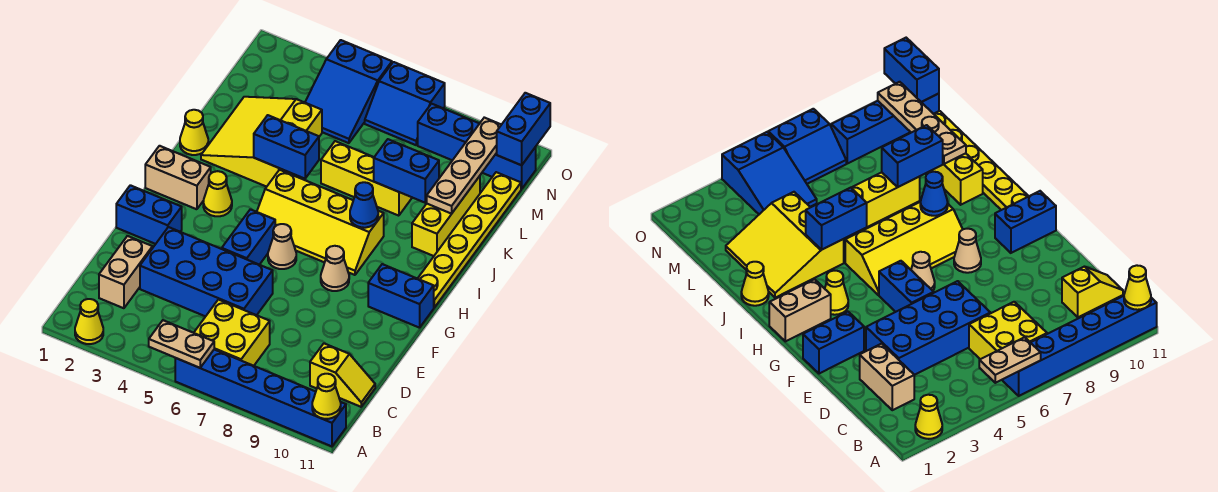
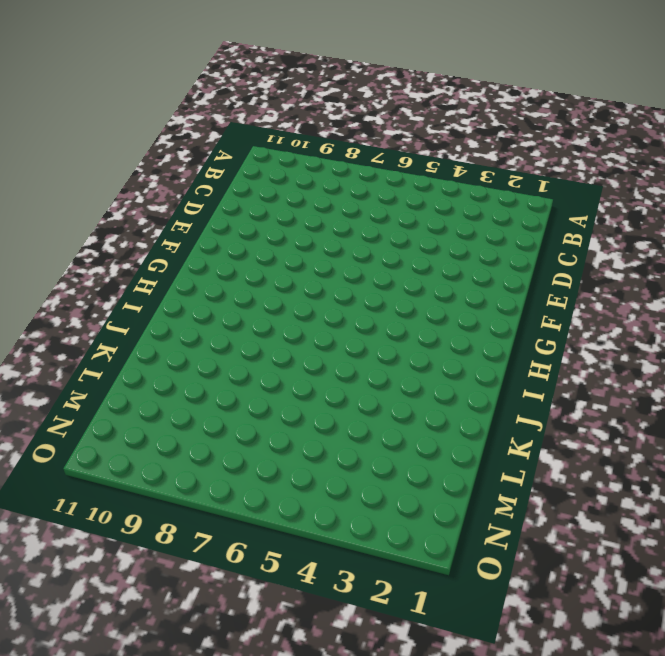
none -> yellow cone A2 level 1
none -> blue brick A6:A11 level 1
none -> yellow brick B6:C7 level 1

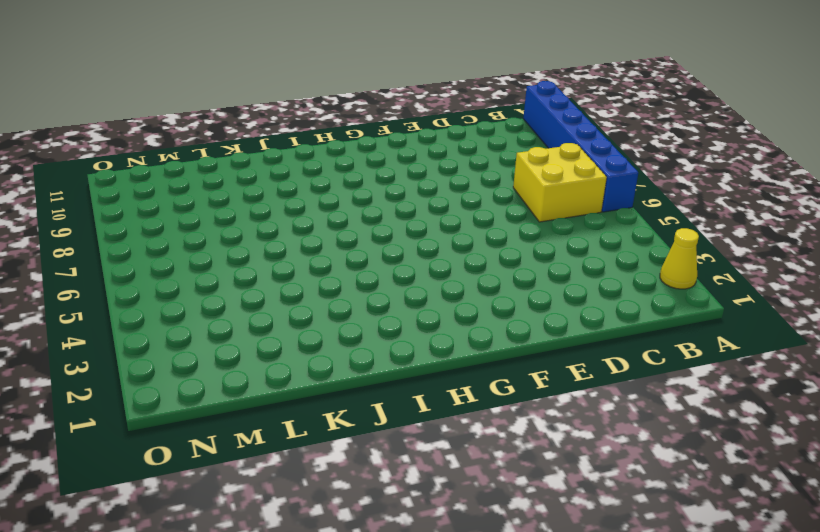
none -> tan brick C2:D2 level 1
none -> yellow slope C10:C11 level 1 top 10
none -> blue brick D3:E6 level 1

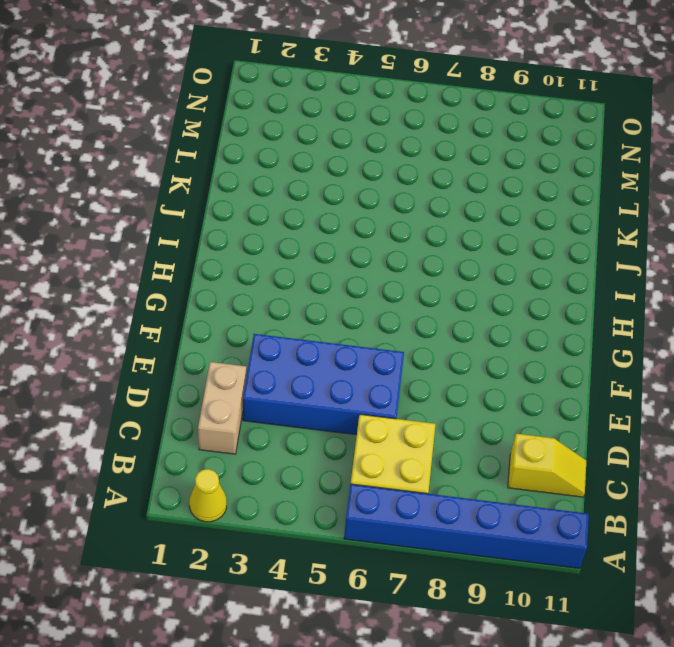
none -> blue brick F1:F2 level 1
none -> blue brick F5:G5 level 1
none -> tan cone G6 level 1

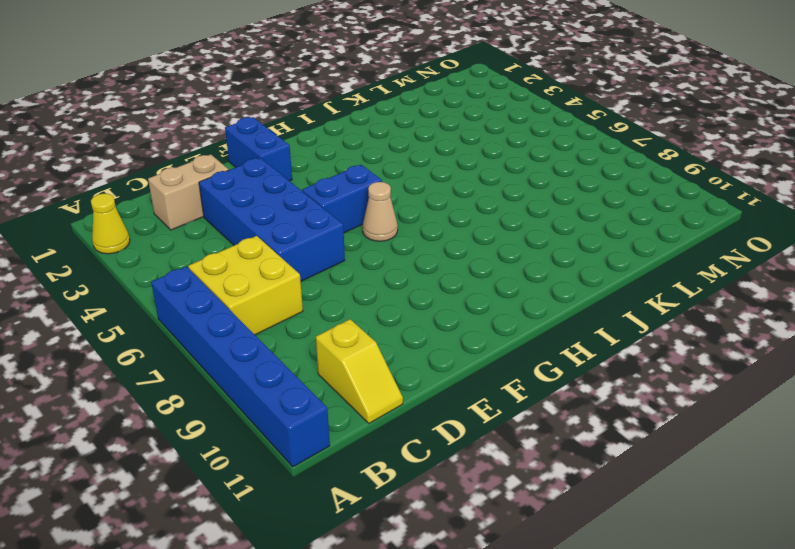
none -> tan cone G8 level 1
none -> blue brick G10:G11 level 1
none -> tan brick H1:H2 level 1

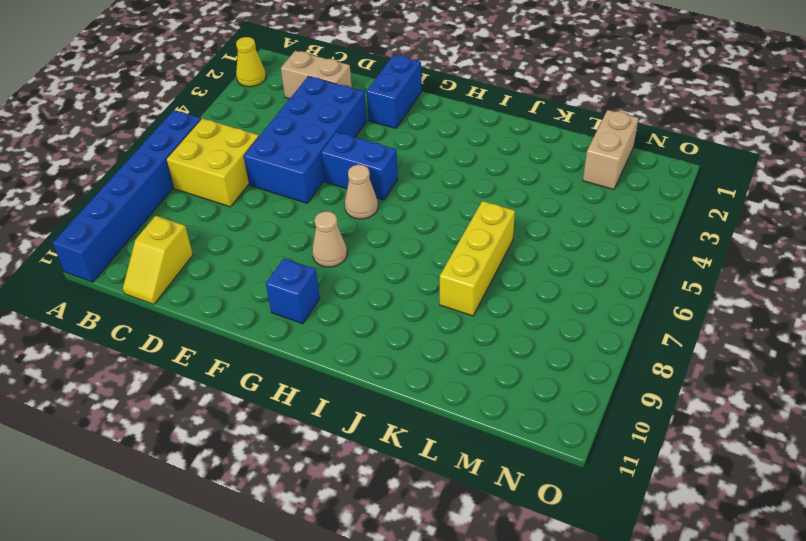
blue brick G10 level 1 -> blue brick G10:G11 level 1
tan brick M1:M2 level 1 -> tan brick H1:H2 level 1
none -> yellow cone H3 level 1
none -> yellow slope H5:I8 level 1 top I
none -> yellow plate H11:M11 level 1

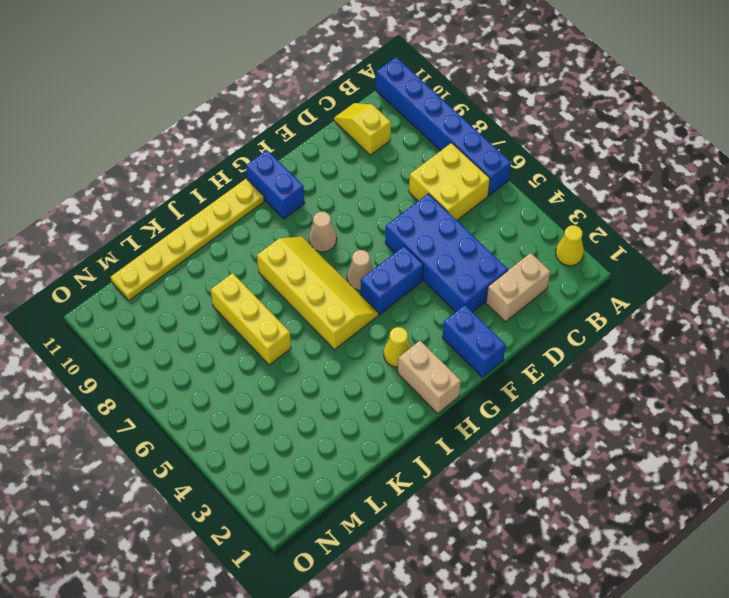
none -> yellow cone J1 level 1
none -> yellow slope J2:L4 level 1 top 4
none -> yellow brick J10:L10 level 1

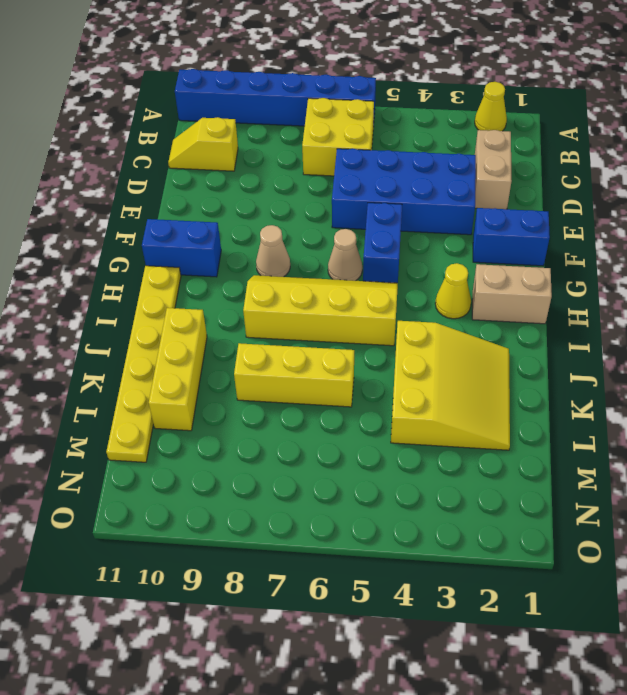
none -> yellow cone J1 level 1
none -> blue slope M4:O5 level 1 top O
none -> blue slope N6:O7 level 1 top O

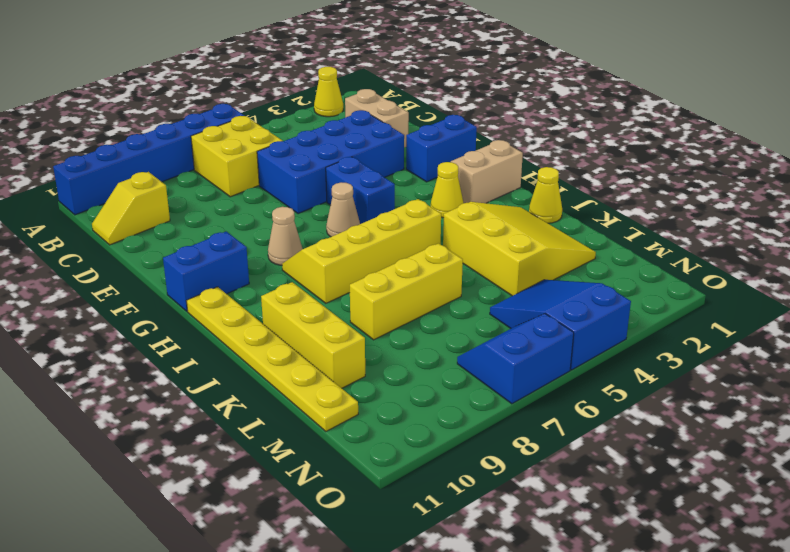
none -> blue brick N8:N11 level 1
none -> tan plate A5:A6 level 2
none -> yellow cone A11 level 2

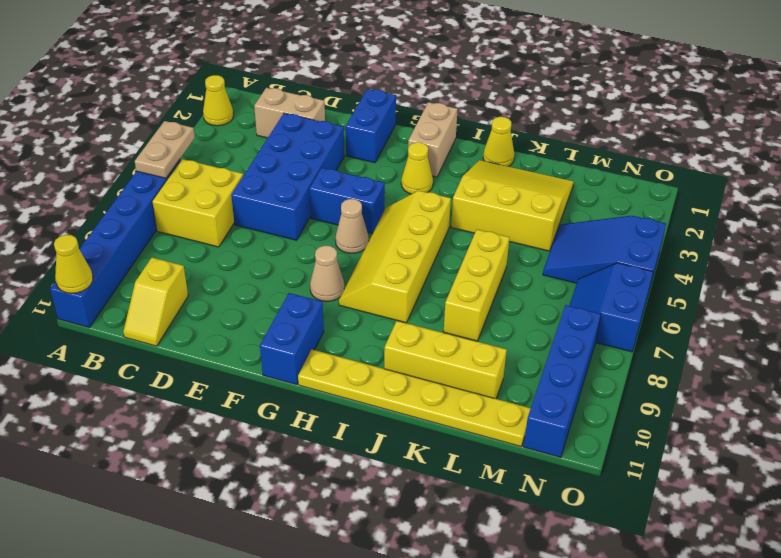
none -> blue cone I8 level 2
none -> blue brick J4:J5 level 2
none -> blue brick K8:K9 level 2

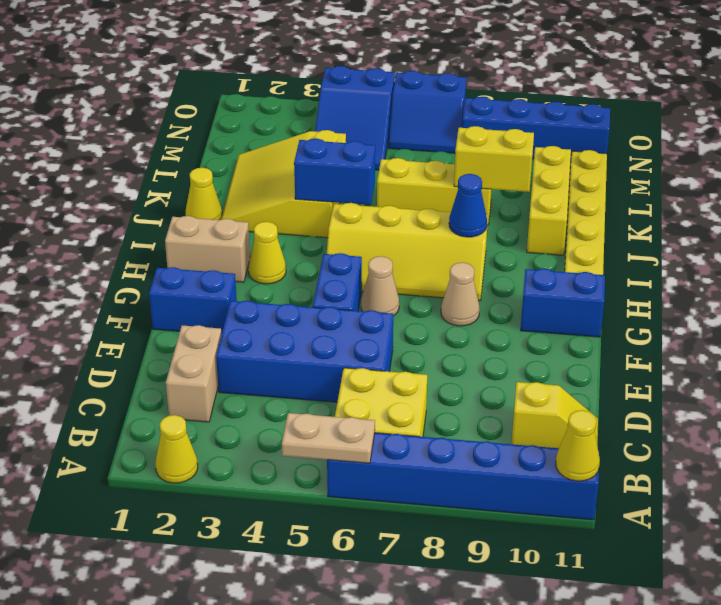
yellow brick K8:K9 level 2 -> blue brick K8:K9 level 2
none -> tan plate K10:N10 level 2
none -> blue brick N11:O11 level 2

